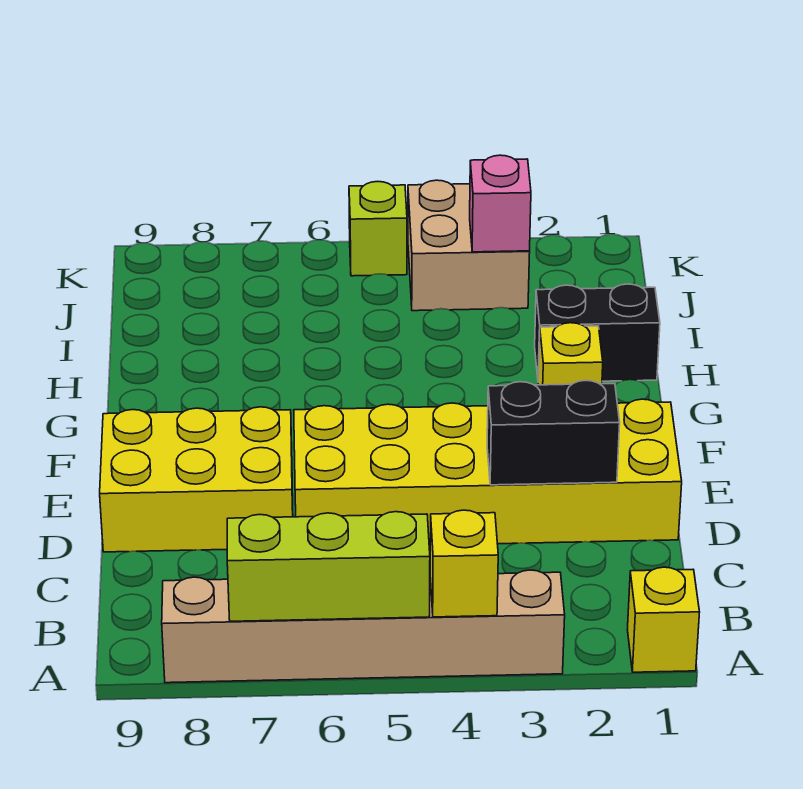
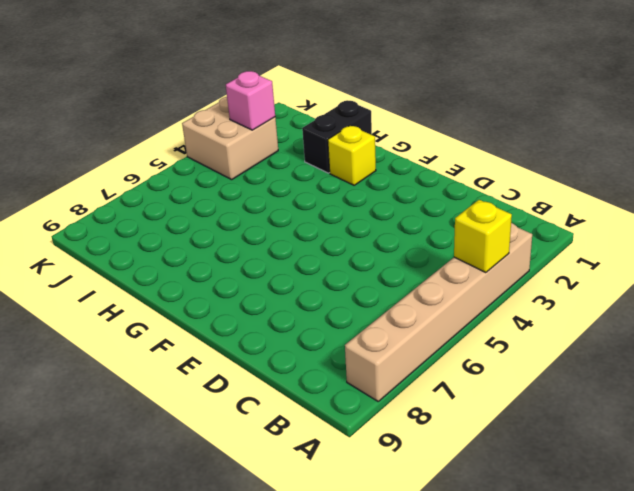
none -> yellow brick A1 level 1
none -> yellow brick D1:E6 level 1
none -> yellow brick D7:E9 level 1

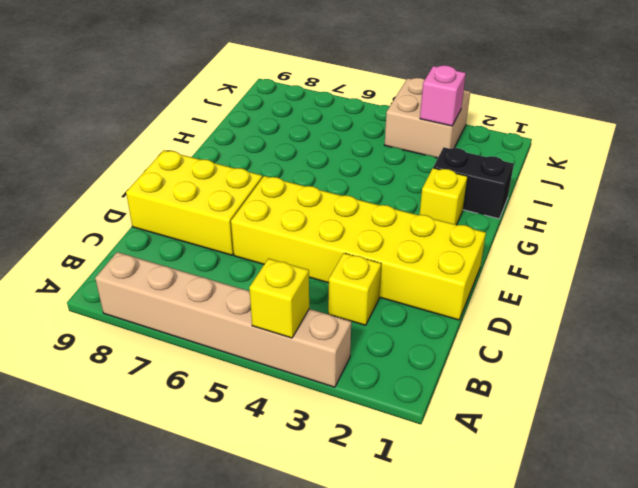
yellow brick C3 level 1 -> yellow brick A1 level 1
none -> lime brick K5 level 1
none -> lime brick A5:A7 level 2
none -> black brick D2:D3 level 2

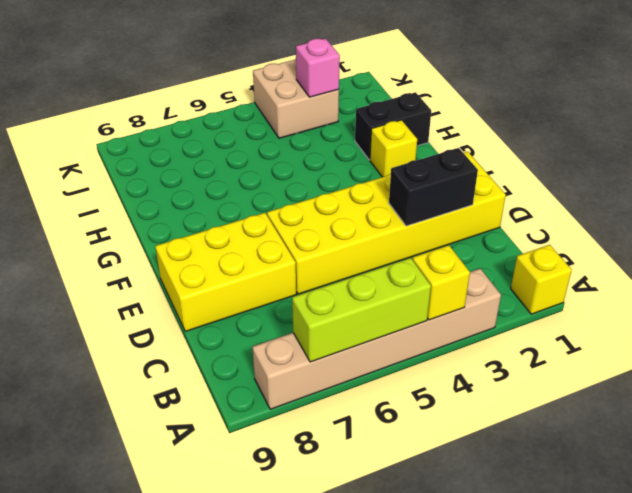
none -> lime brick K5 level 1

